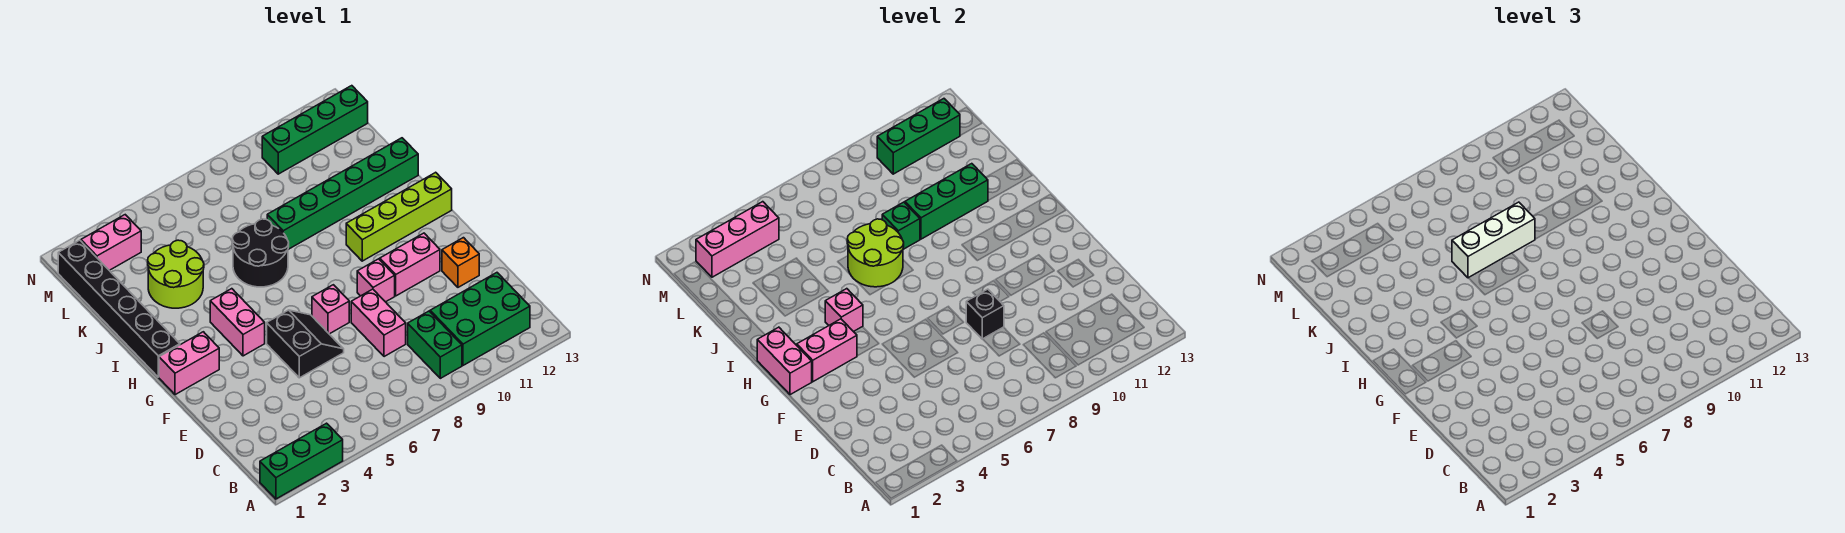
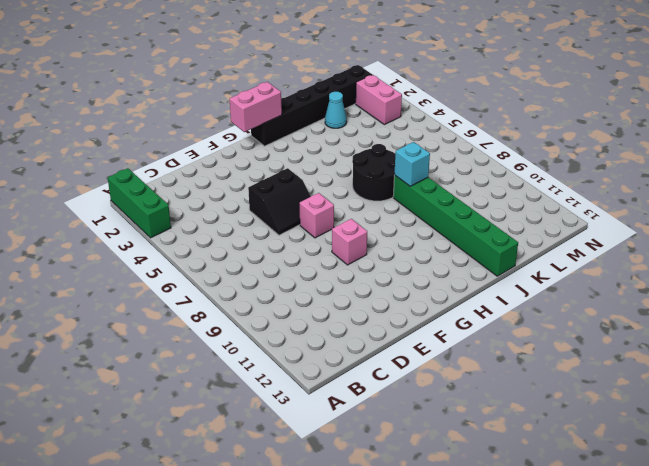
cyan brick J8 level 2 -> green brick J8 level 2
cyan cone K2 level 1 -> none
none -> green brick B9:C9 level 1
none -> green brick B10:C12 level 1
none -> pink brick D8:E8 level 1

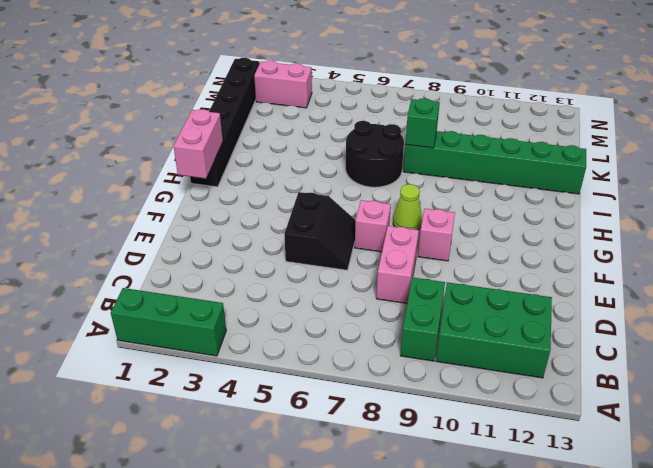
lime cone G8 level 1 -> none
none -> orange brick E12 level 1
none -> pink brick F10:F11 level 1
none -> pink brick G1:G2 level 1

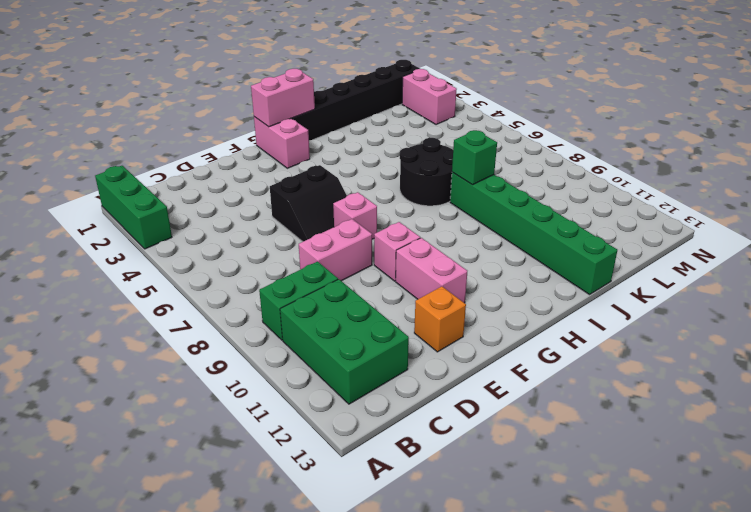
none -> pink brick G4:H4 level 1
none -> lime brick H10:H13 level 1
none -> lime round brick J3:K4 level 1

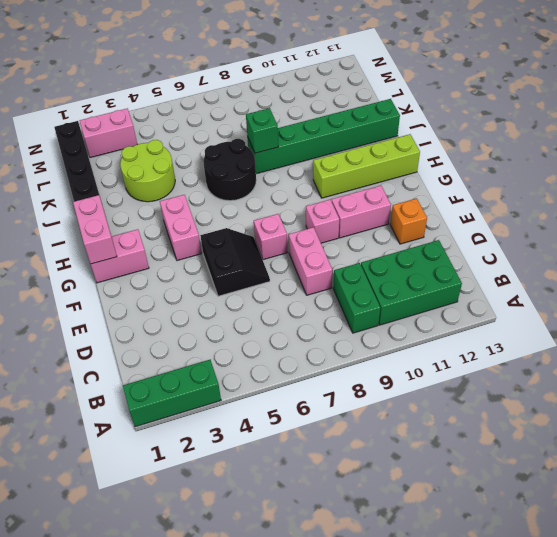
none -> green brick M10:M13 level 1
none -> black brick E8 level 2
none -> pink brick G2:G3 level 2

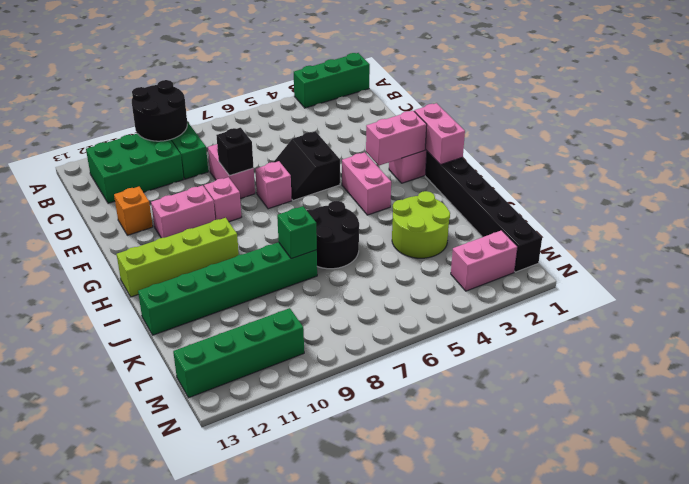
black round brick A9:B10 level 2 -> none
none -> pink brick H4 level 2
none -> lime round brick I6:J7 level 2
none -> green brick J9:J11 level 2

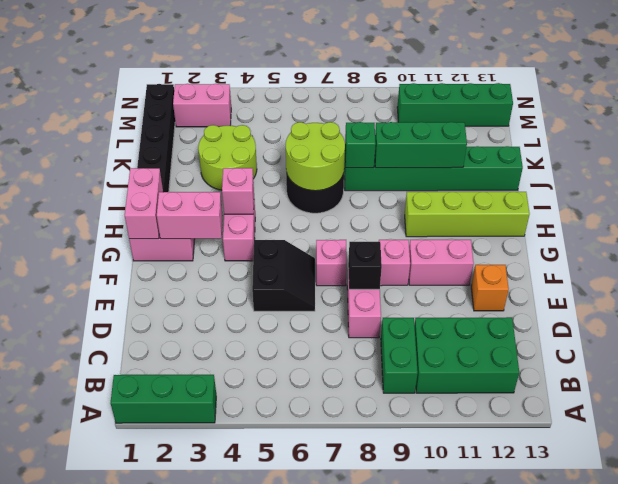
none -> pink brick M2:M4 level 2
none -> green brick M10:M12 level 2
none -> white brick J6:J8 level 3

